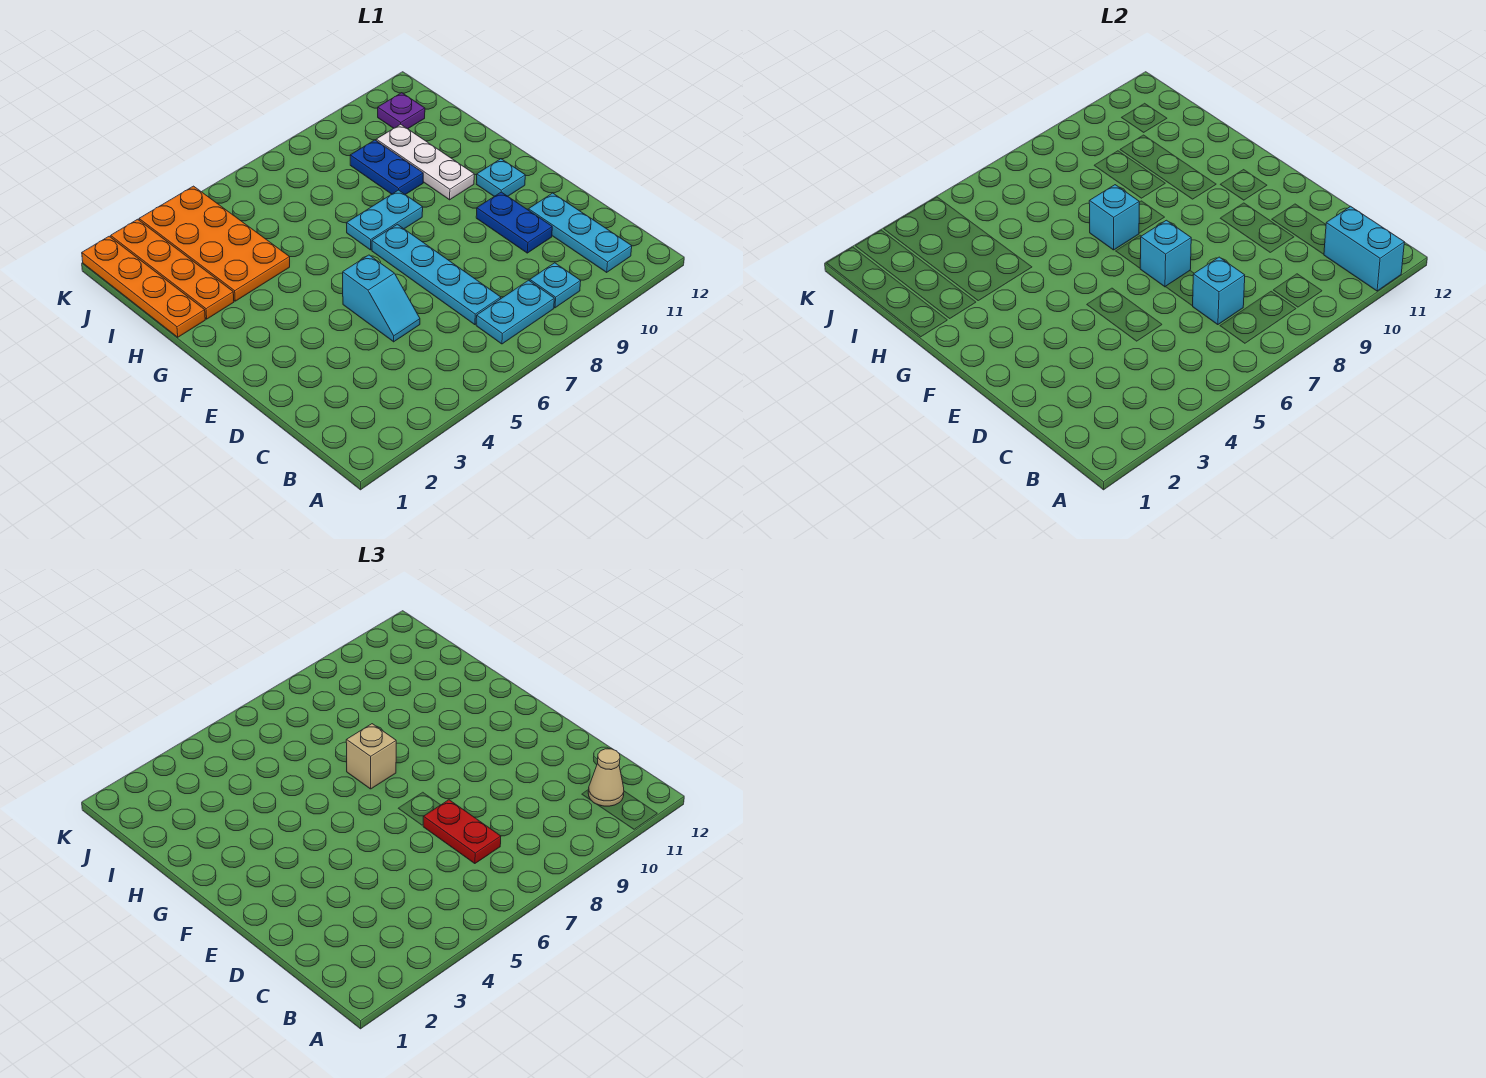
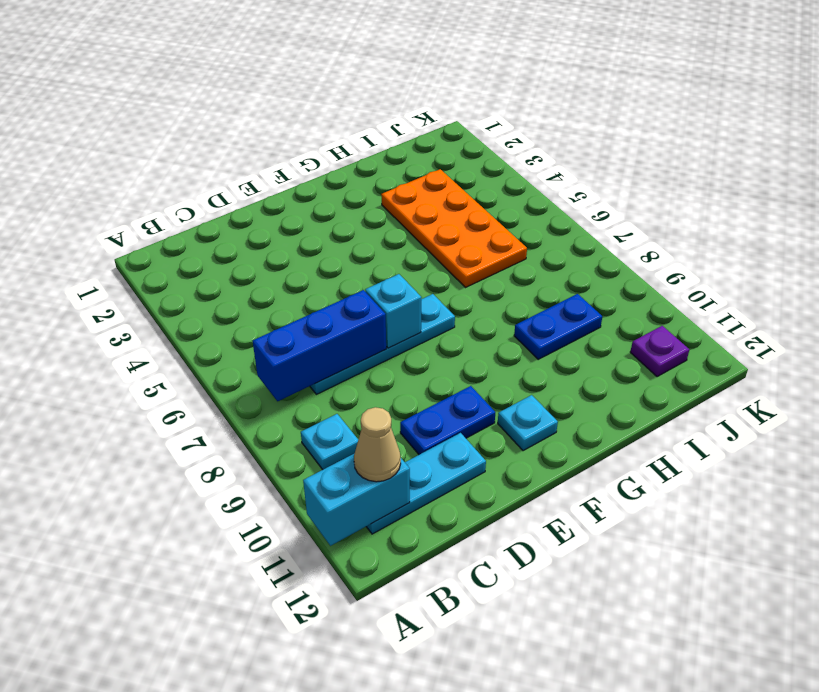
blue brick B7:D7 level 2 -> cyan brick C7 level 2
orange plate H3:I6 level 1 -> orange plate H3:K4 level 1
none -> cyan plate B7:B8 level 1
none -> cyan slope D5:E5 level 1 top E
none -> cyan plate G7:G8 level 1

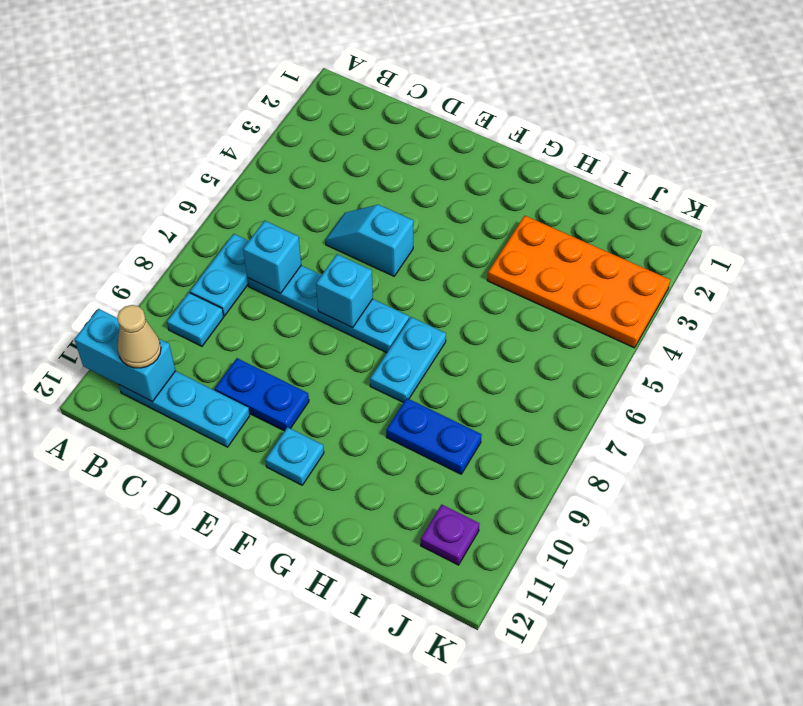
none -> white plate G10:I10 level 1
none -> orange plate H1:K1 level 1
none -> orange plate H2:K2 level 1

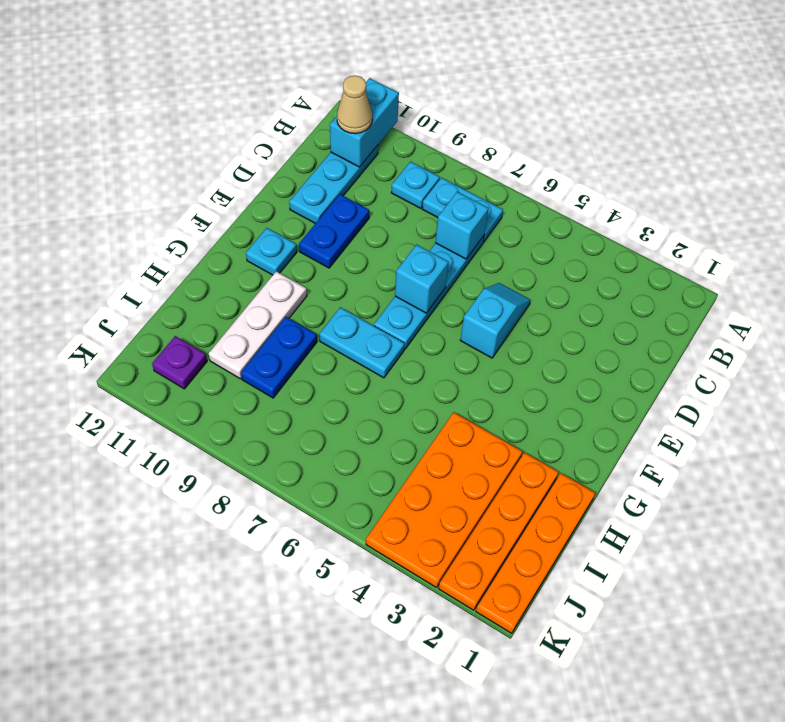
none -> cyan brick G7 level 2
none -> red plate C7:D7 level 3
none -> tan brick G7 level 3

